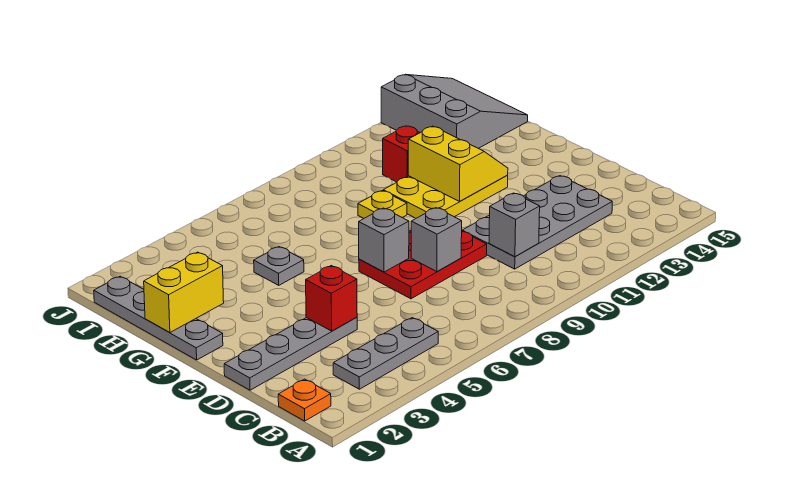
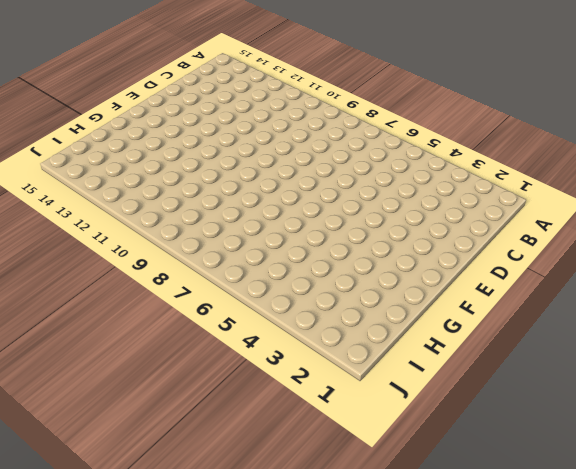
none -> orange plate B1 level 1
none -> grey plate B3:B5 level 1
none -> grey plate C10:D13 level 1

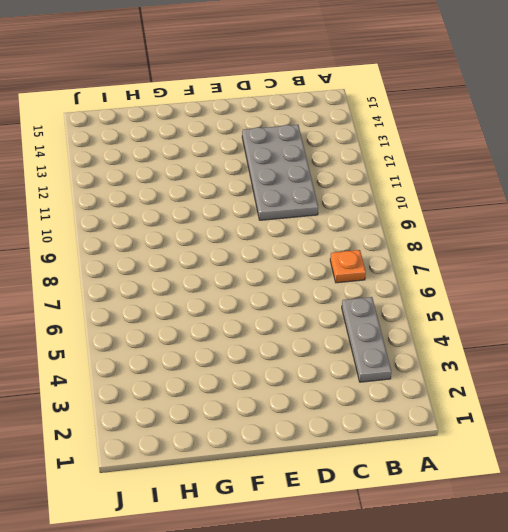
orange plate B7 level 1 -> orange plate B1 level 1
none -> grey plate D1:D4 level 1
none -> red plate D7:E9 level 1
none -> grey plate F1:I1 level 1

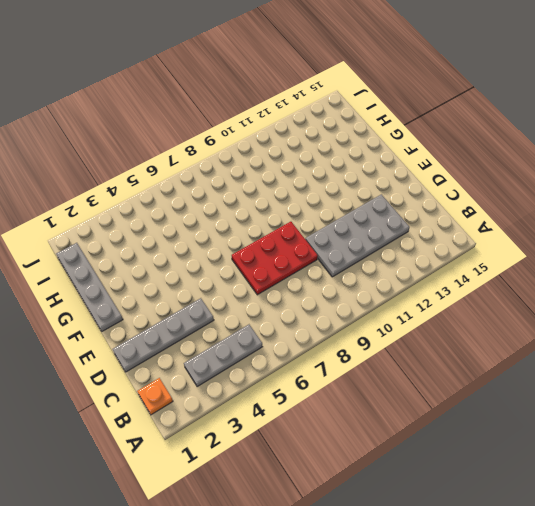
none -> yellow plate F10:G12 level 1
none -> grey plate G5 level 1
none -> yellow plate G9 level 1

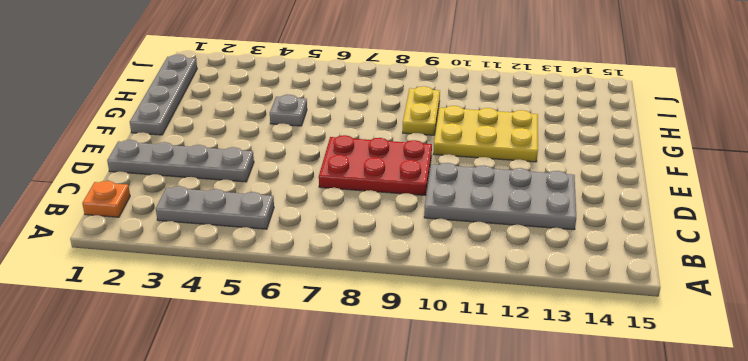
yellow plate G9:H9 level 1 -> yellow plate G9 level 1
none -> red brick H11 level 1
none -> grey slope H13:J15 level 1 top 13
none -> grey brick C10 level 2

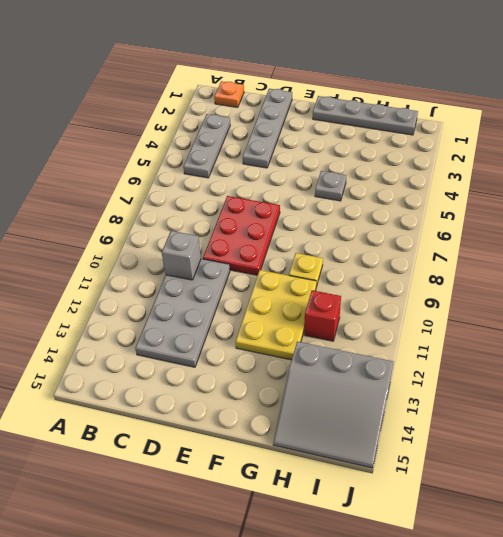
none -> red brick D4 level 2
none -> grey brick D8 level 2
none -> grey brick E7 level 2

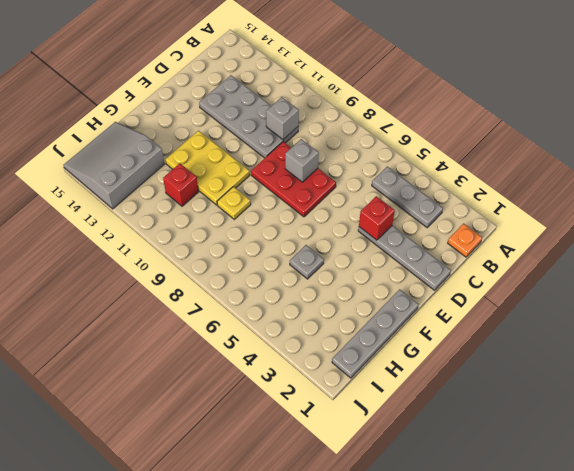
none -> grey brick E7 level 2
none -> yellow slope F11:G12 level 2 top 11
none -> yellow brick G1:G2 level 2

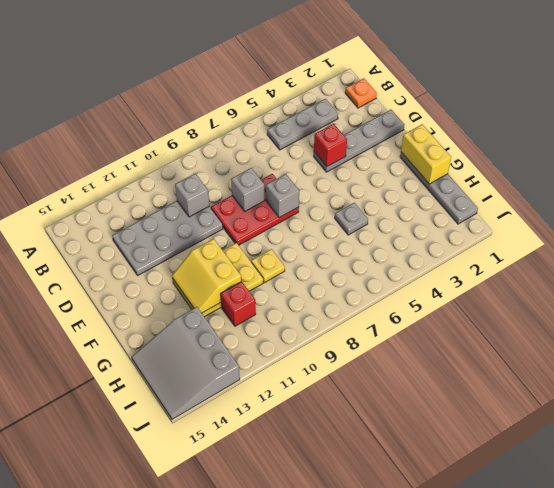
yellow brick F1:G1 level 2 -> yellow brick G1:G2 level 2

